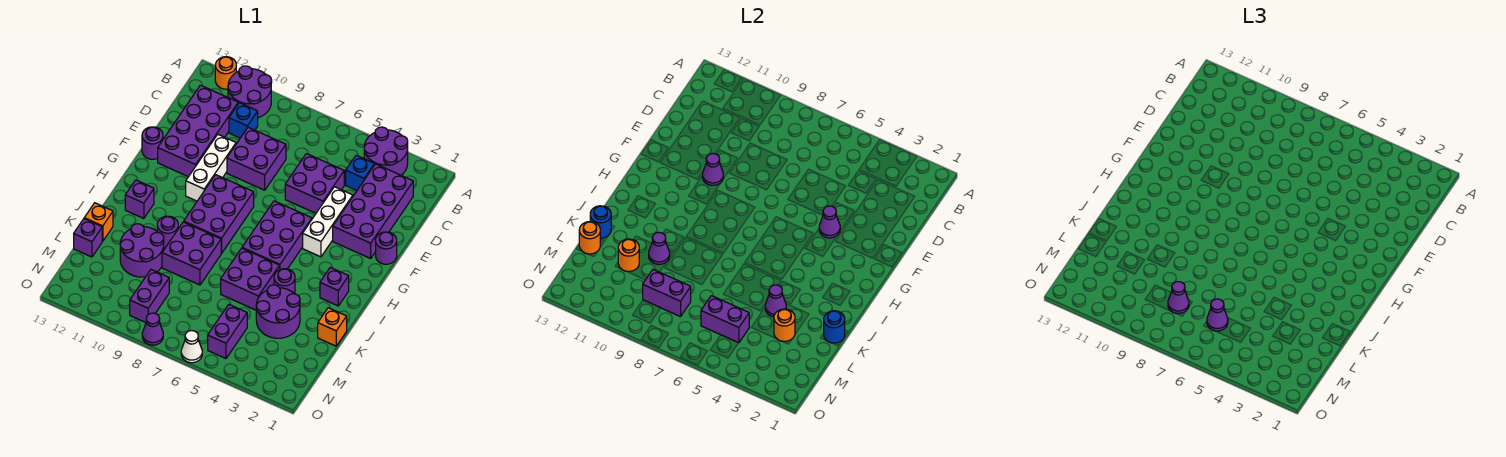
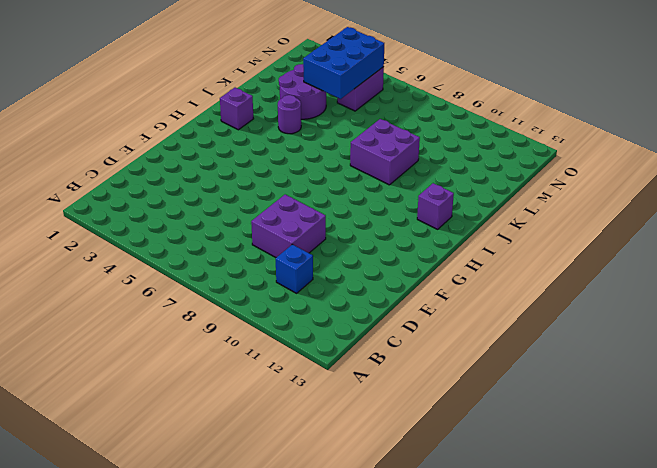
blue brick L4:N5 level 2 -> purple brick M5:M6 level 2
none -> purple round brick A3:B4 level 1
none -> purple round brick A10:B11 level 1
none -> orange round brick A12 level 1
none -> purple brick C2:F3 level 1

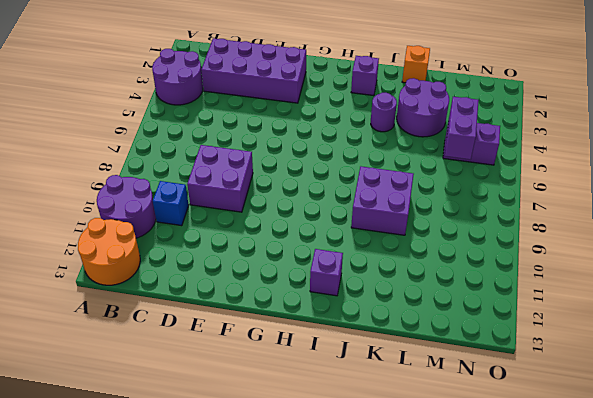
orange round brick A12:B13 level 1 -> orange round brick A12 level 1
none -> blue brick C4 level 1
none -> purple brick C11:F12 level 1
none -> purple brick D5:E6 level 1
none -> white brick E4:G4 level 1

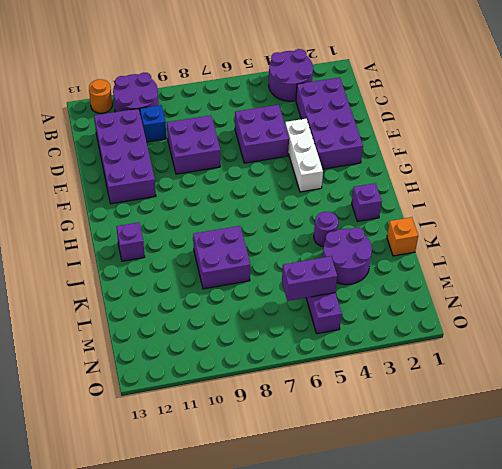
none -> blue brick C4 level 1
none -> white brick E10:G10 level 1
none -> purple round brick F1 level 1
none -> purple round brick F13 level 1

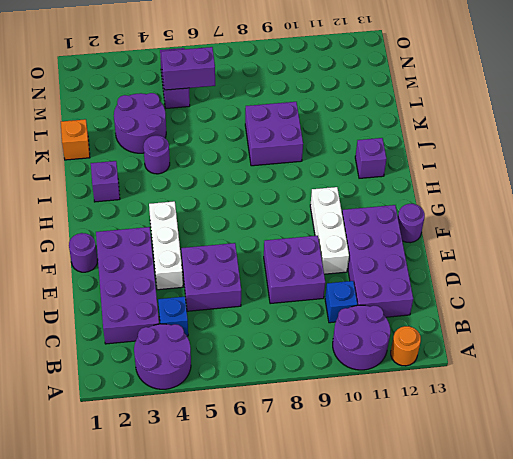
none -> purple brick G5:I6 level 1
none -> purple brick G8:I9 level 1
none -> purple brick J5:K6 level 1
none -> purple round brick J10 level 1

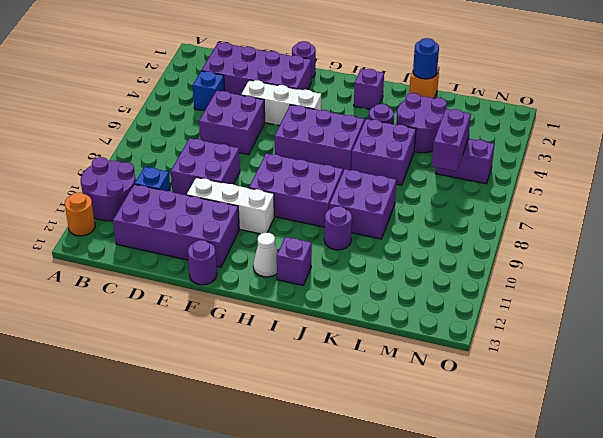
white cone H12 level 1 -> white cone O6 level 1
none -> purple round brick A3:B4 level 1
none -> purple round brick K10:L11 level 1
none -> orange brick K13 level 1
none -> purple brick L13 level 1

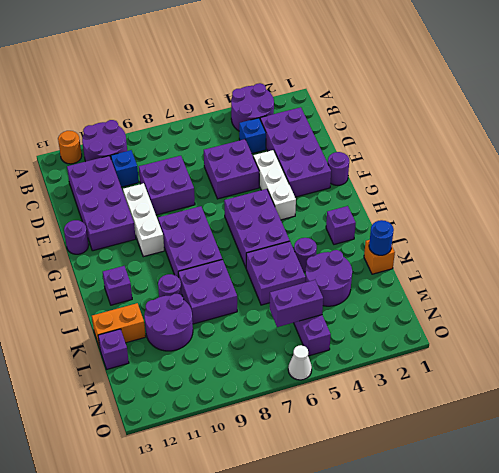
orange brick K12:K13 level 1 -> orange brick K13 level 1
none -> purple brick M9:N9 level 1
none -> purple cone O8 level 1
none -> purple cone F4 level 2
none -> purple cone F10 level 2

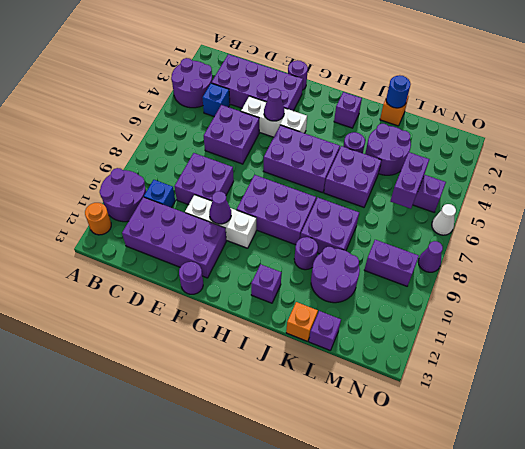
none -> purple cone K4 level 2
none -> purple cone K10 level 2
none -> blue round brick K13 level 2
none -> orange round brick L3 level 2

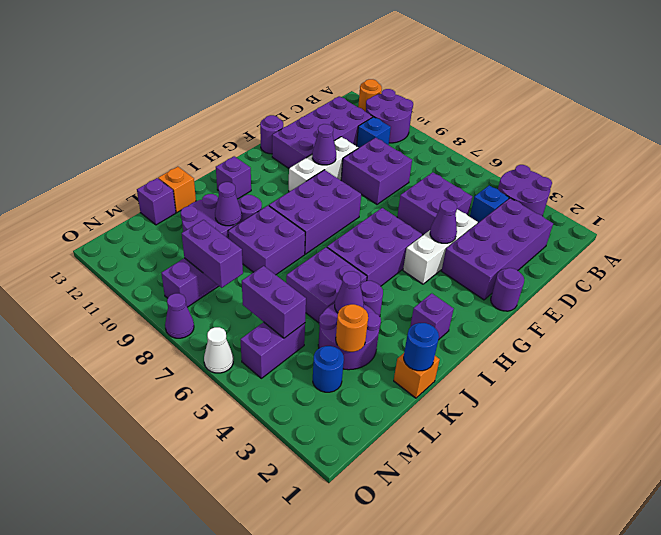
blue round brick M3 level 1 -> blue round brick K13 level 2
none -> orange round brick L11 level 2
none -> orange round brick L13 level 2
none -> purple cone M6 level 3
none -> purple cone M8 level 3

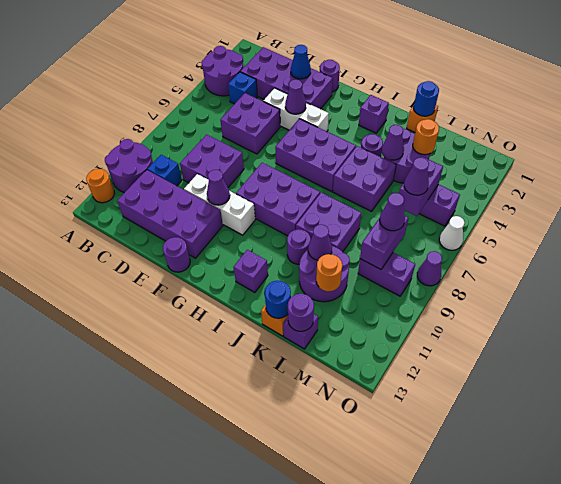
blue cone E2 level 2 -> none
purple round brick L13 level 2 -> orange round brick L13 level 2

